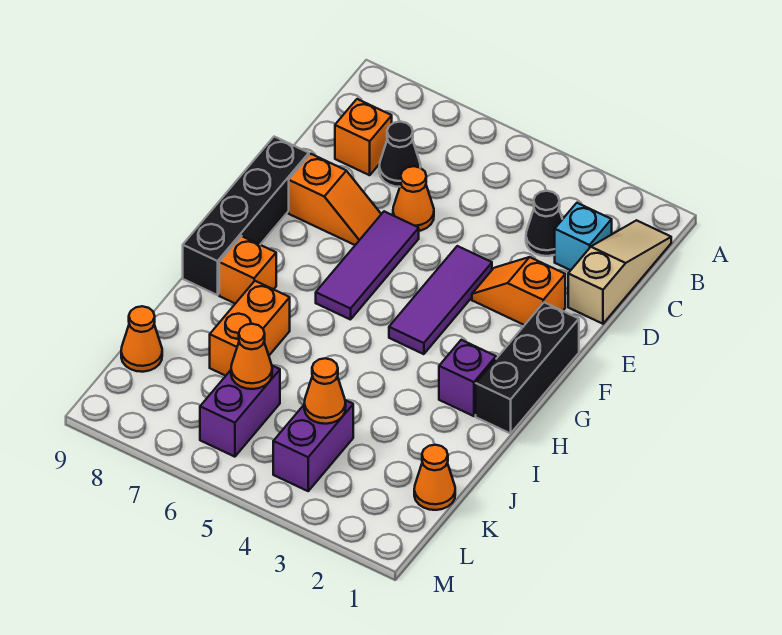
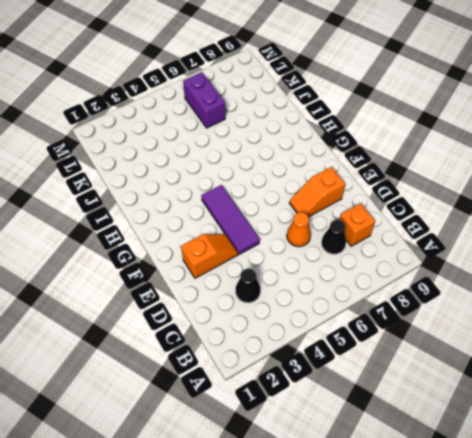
none -> tan slope B1:D1 level 1 top D
none -> cyan brick C2 level 1
none -> purple tile E6:G6 level 1

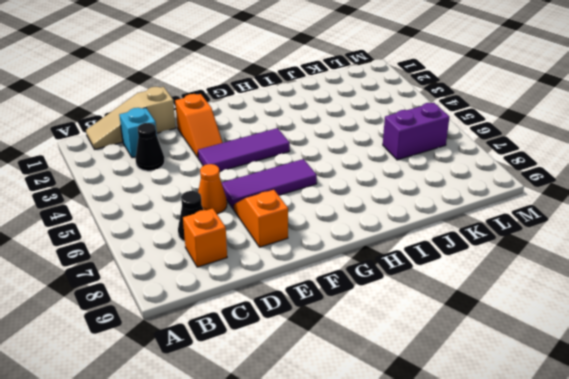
none -> black brick E9:H9 level 1
none -> black brick F1:H1 level 1
none -> purple brick H2 level 1

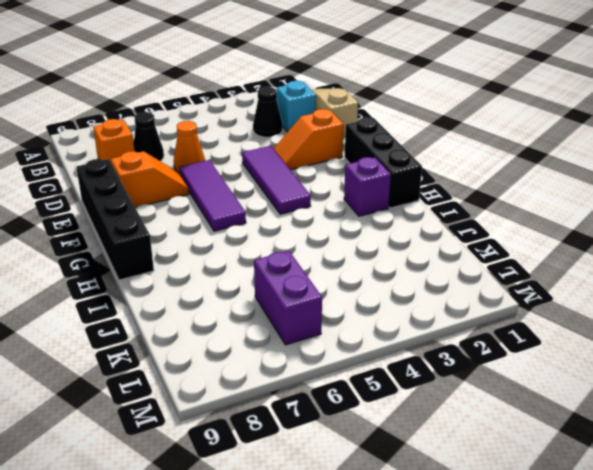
none -> orange brick H8 level 1
none -> orange brick I7:J7 level 1
none -> orange cone K1 level 1

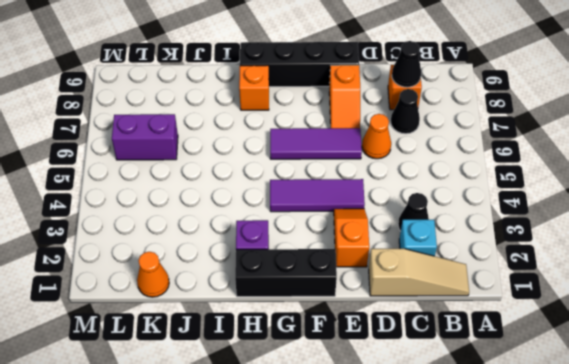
black cone C8 level 2 -> none
none -> orange brick I7:J7 level 1
none -> purple brick K4:L4 level 1
none -> orange cone K9 level 1

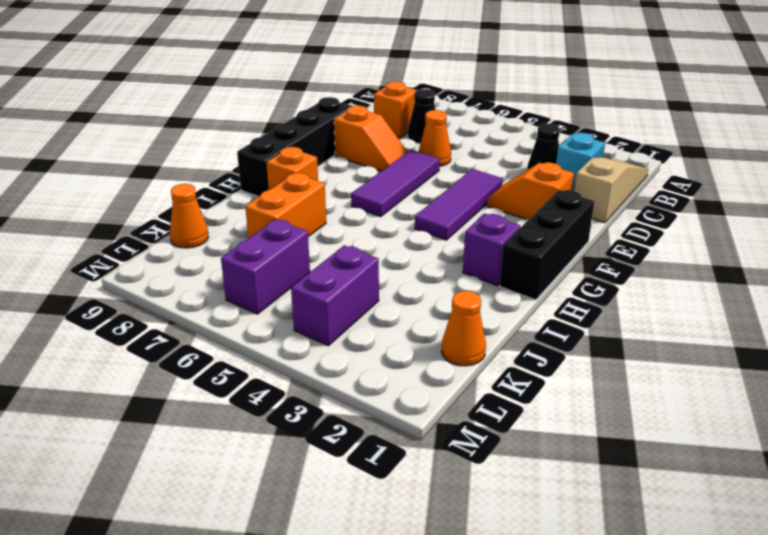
none -> orange cone K4 level 2
none -> orange cone K6 level 2

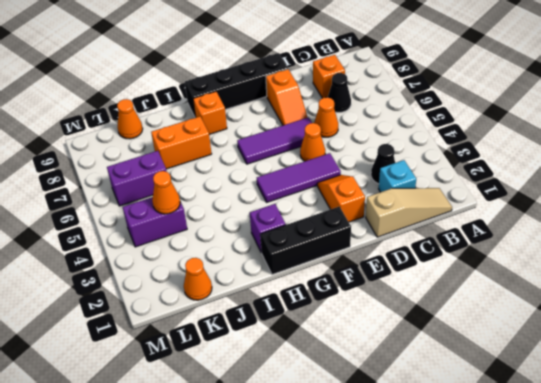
orange cone E5 level 1 -> orange cone K6 level 2

